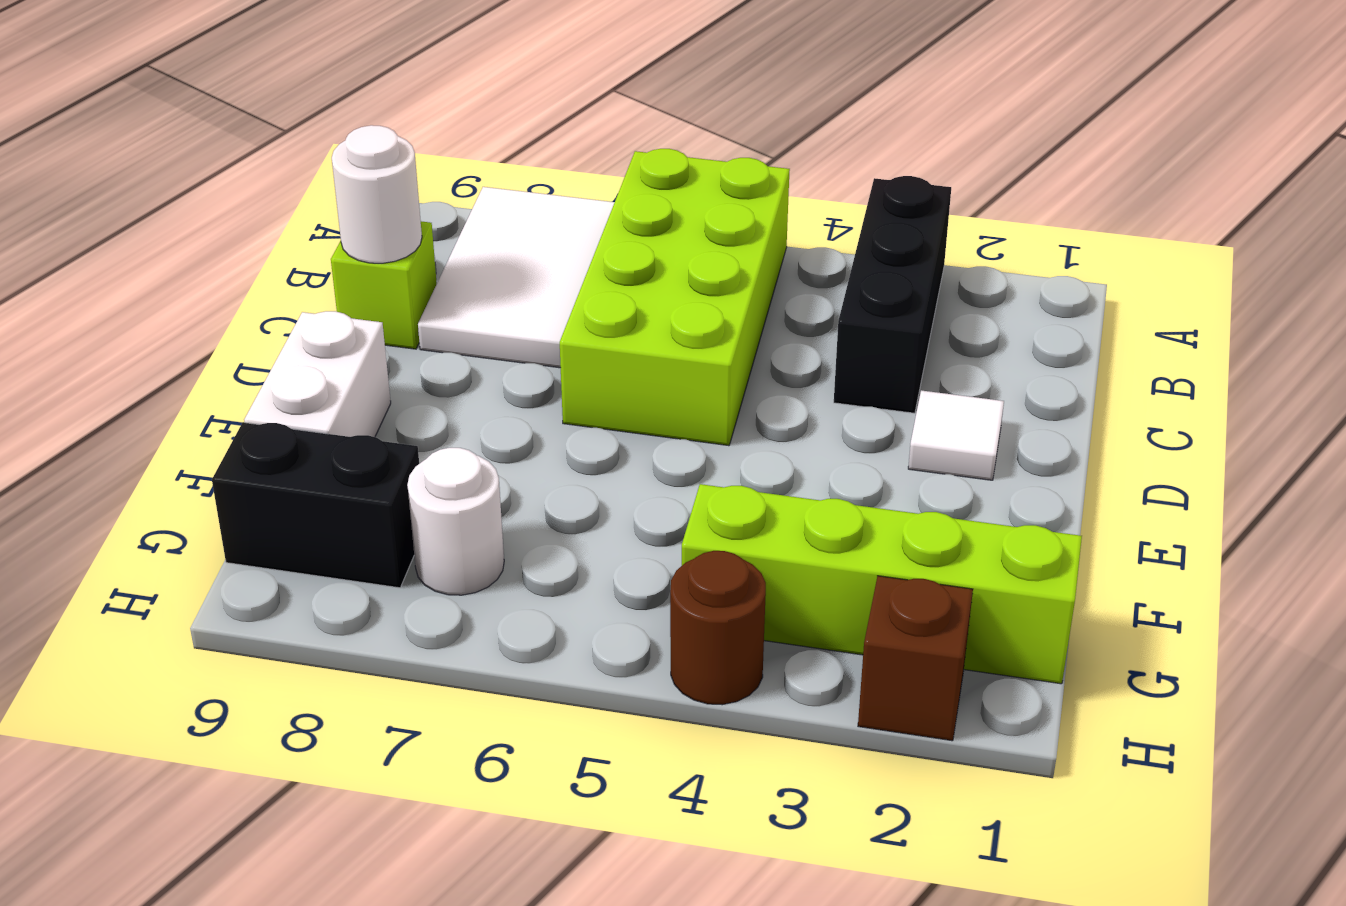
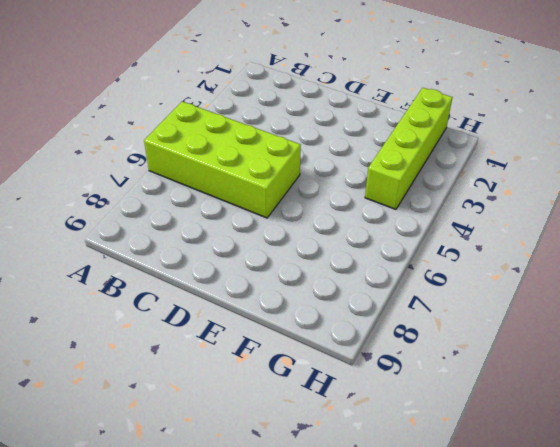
none -> black brick A3:C3 level 1
none -> white tile A7:C8 level 1
none -> lime brick C9 level 1

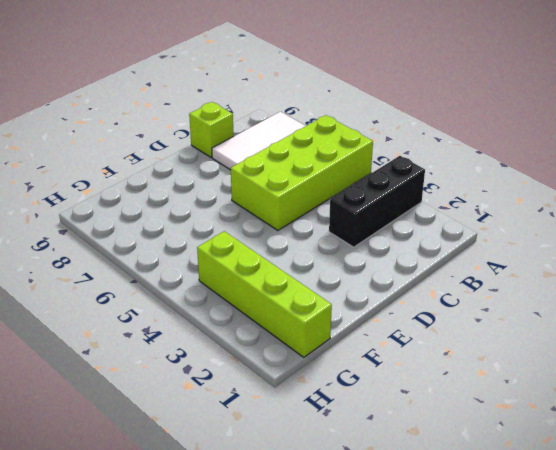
none -> white tile D2 level 1
none -> white brick E9:F9 level 1
none -> white round brick G7 level 1

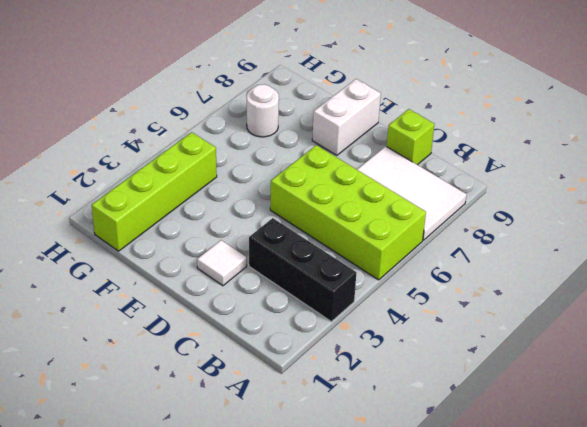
white brick E8:E9 level 1 -> white brick E9:F9 level 1
none -> black brick G8:G9 level 1
none -> brown brick H2 level 1
none -> brown round brick H4 level 1

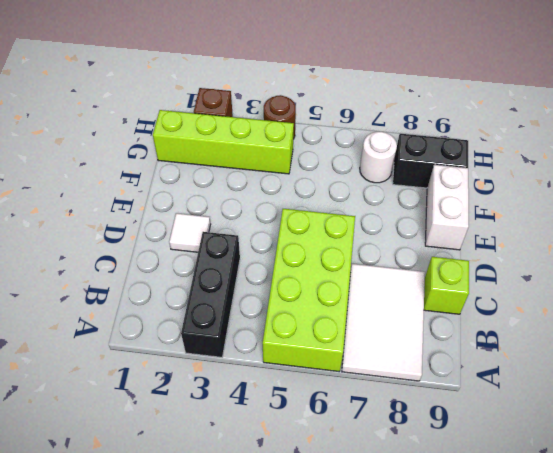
none -> white round brick C9 level 2

